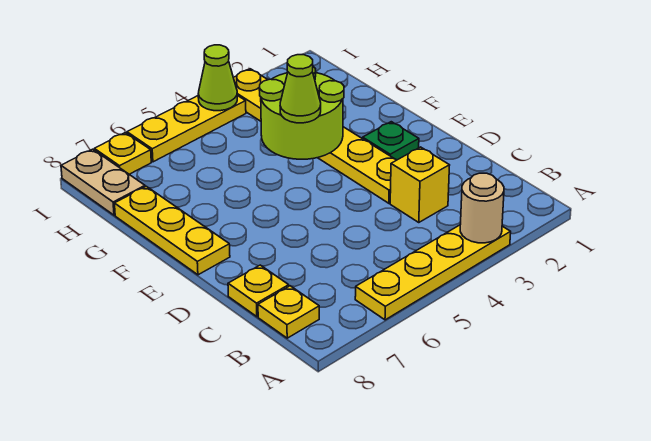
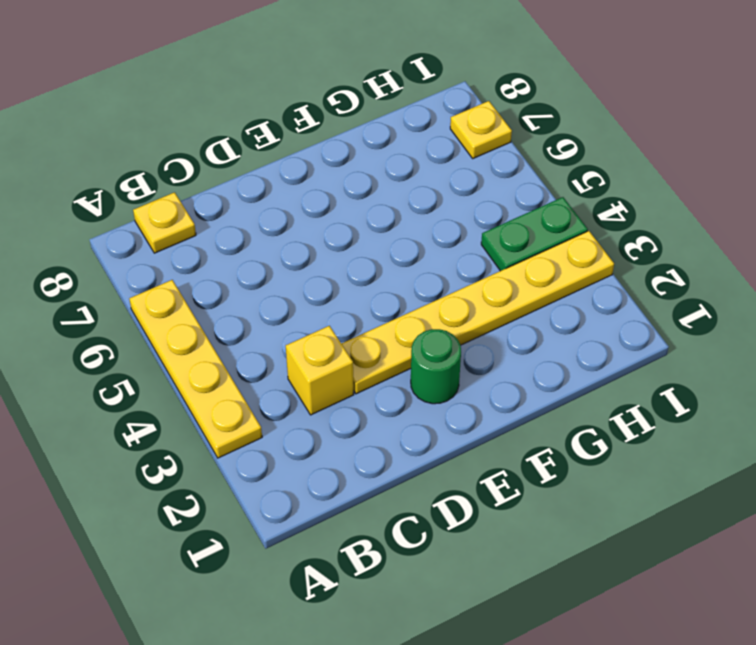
green round brick E2 level 1 -> green plate E2 level 1
green plate H4:I4 level 1 -> yellow plate I4:I6 level 1
none -> yellow plate C8 level 1
none -> yellow plate E8:G8 level 1
none -> tan plate H8:I8 level 1

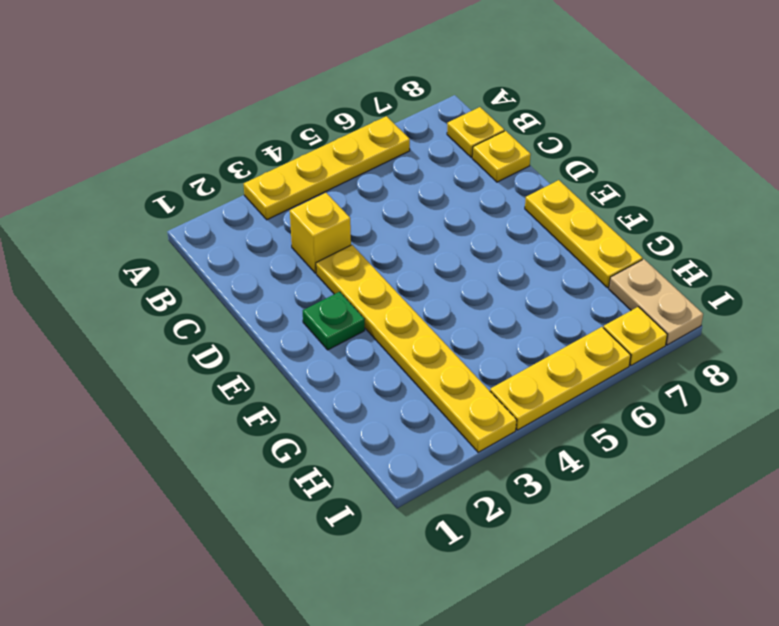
none -> tan round brick A3 level 2
none -> lime round brick F3:G4 level 2
none -> lime cone I4 level 2

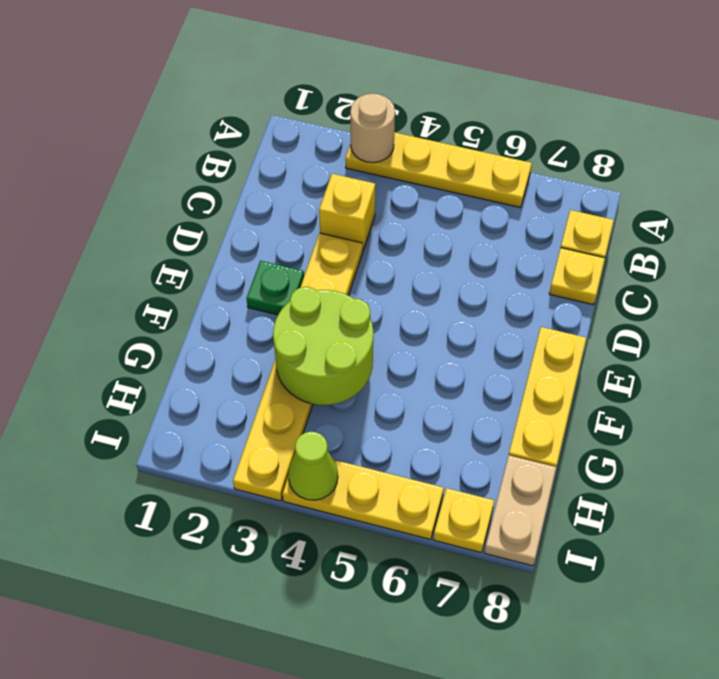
none -> lime cone F4 level 3

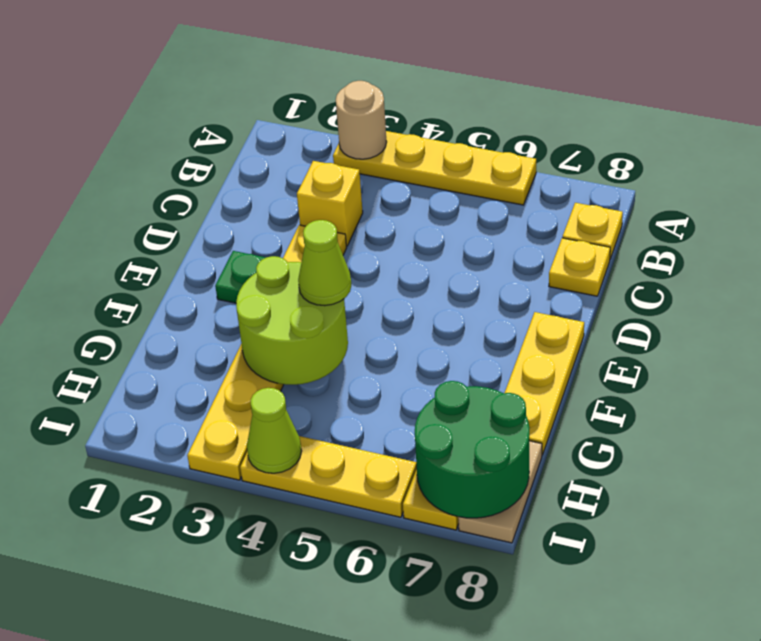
green round brick H7:I8 level 2 -> none

